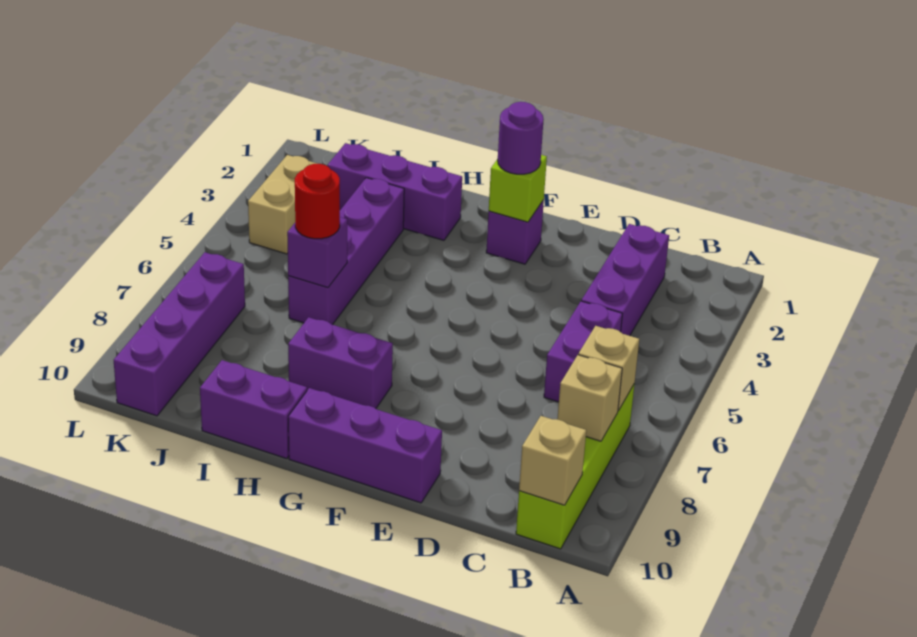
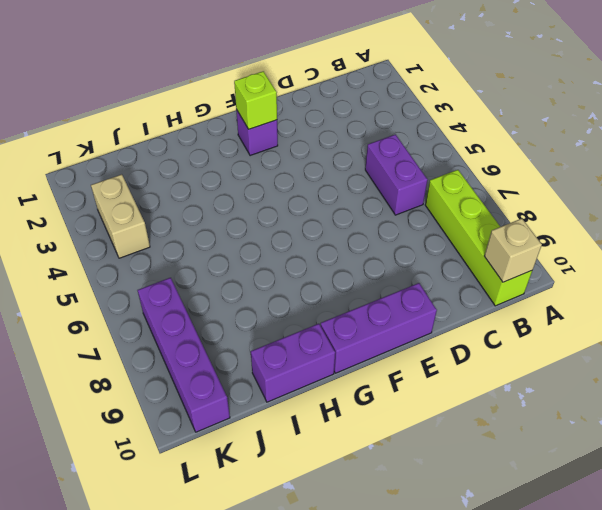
none -> purple brick C2:C4 level 1
none -> purple brick G8:H8 level 1
none -> purple brick H2:J2 level 1

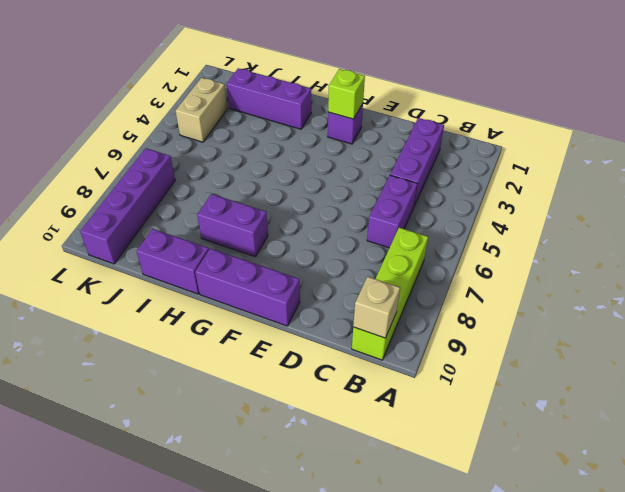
none -> purple brick I3:I6 level 1
none -> tan brick B7 level 2
none -> tan brick B8 level 2

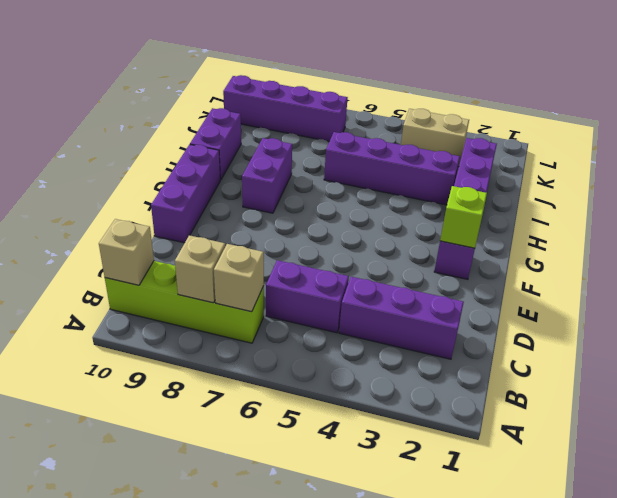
none -> purple brick I6 level 2
none -> purple round brick F2 level 3
none -> red round brick I6 level 3

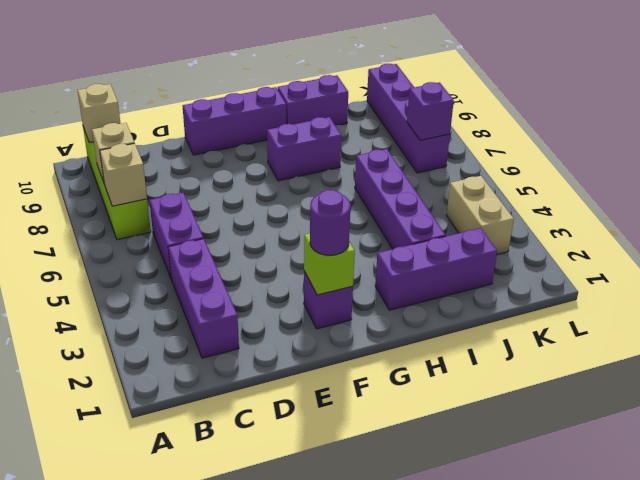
purple brick K7 level 2 -> purple brick I6 level 2
none -> red round brick I6 level 3

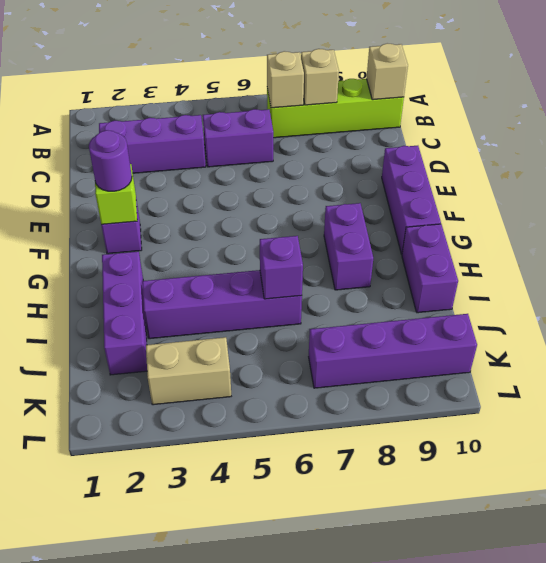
none -> red round brick I6 level 3

